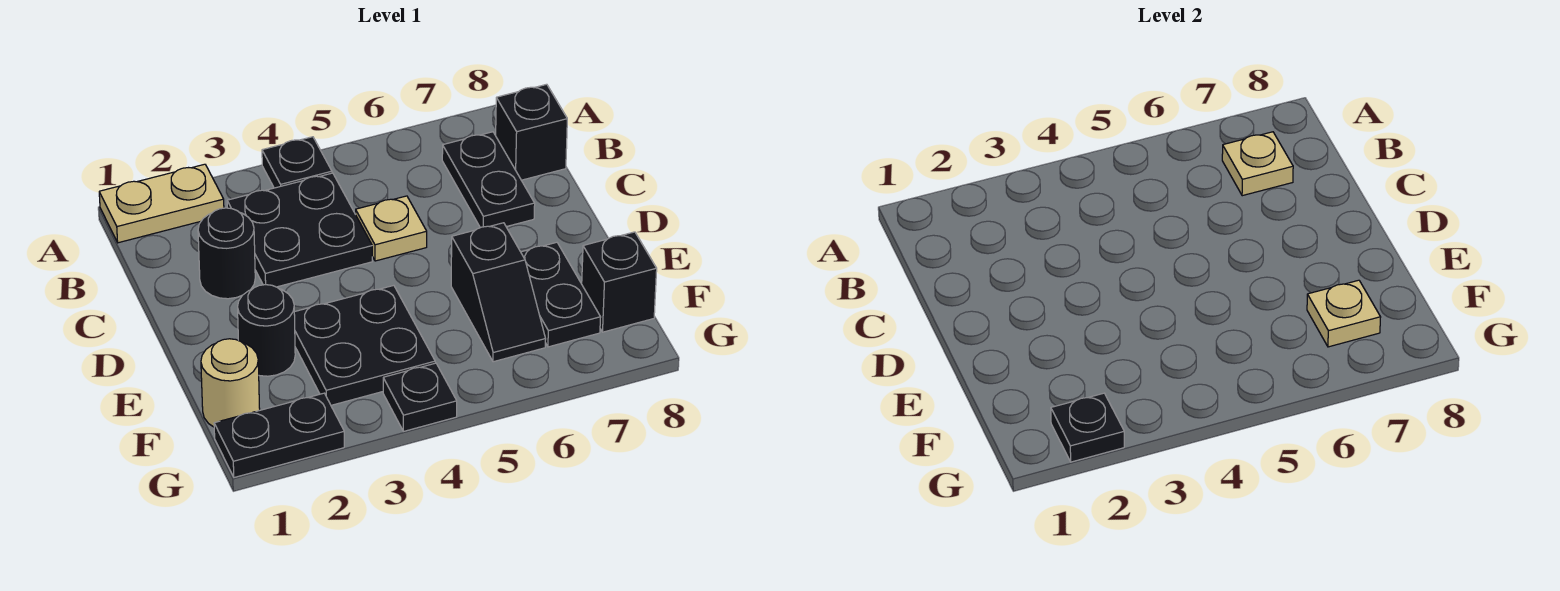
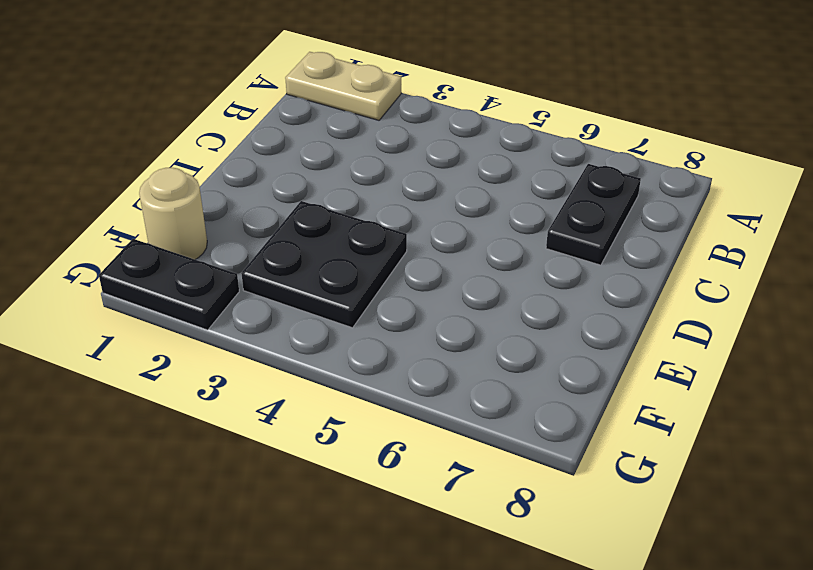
none -> black plate A4 level 1
none -> black plate B3:C4 level 1
none -> black brick B8 level 1

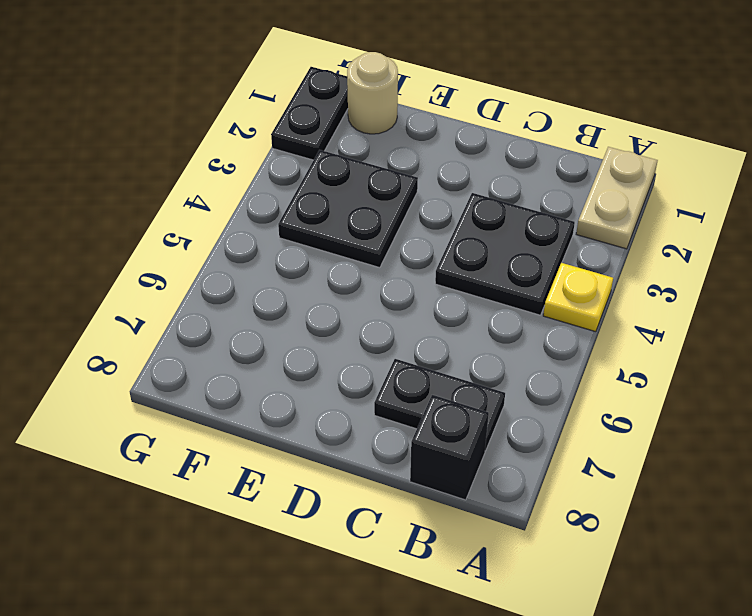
yellow plate A4 level 1 -> black plate A4 level 1
none -> black round brick C2 level 1
none -> tan plate C5 level 1
none -> black round brick E2 level 1

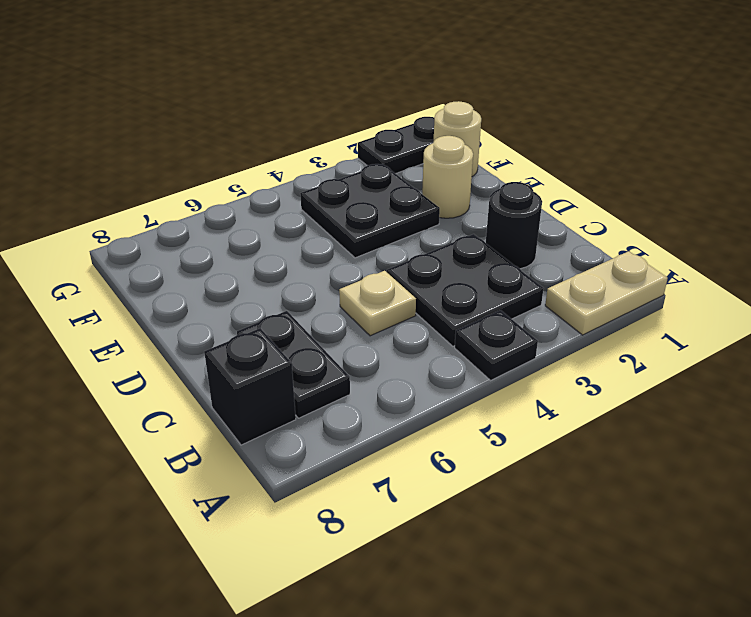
tan round brick E2 level 1 -> black round brick E2 level 1
none -> black slope E6:F6 level 1 top E
none -> black plate E7:F7 level 1
none -> black brick F8 level 1

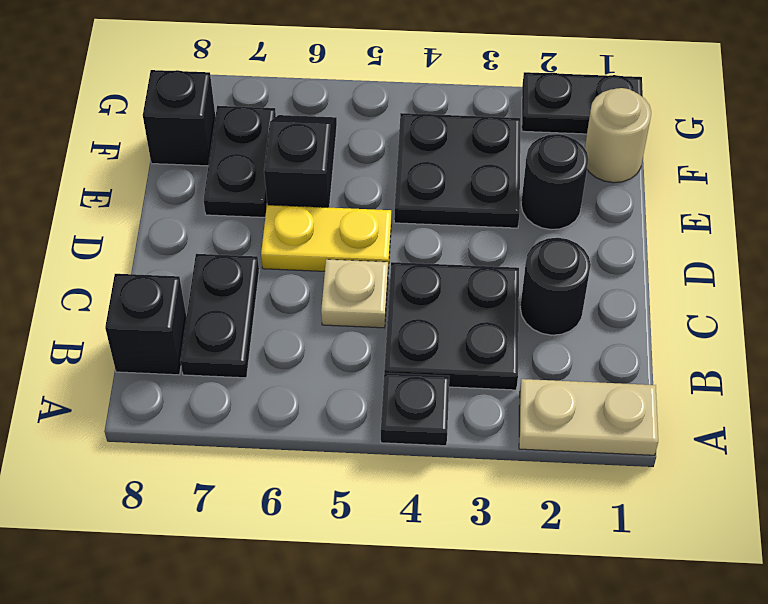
yellow plate D5:D6 level 1 -> none
none -> black plate G4 level 1
none -> tan plate B7 level 2
none -> tan plate F7 level 2

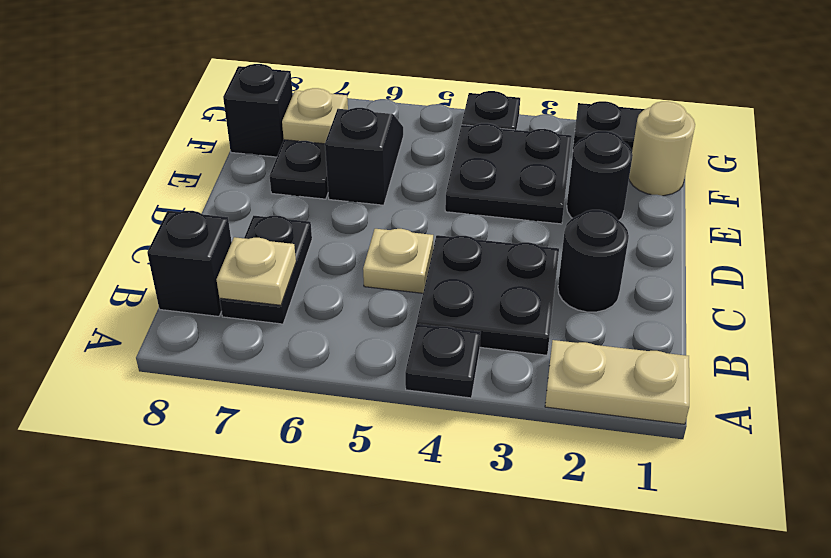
none -> black plate G2 level 2

